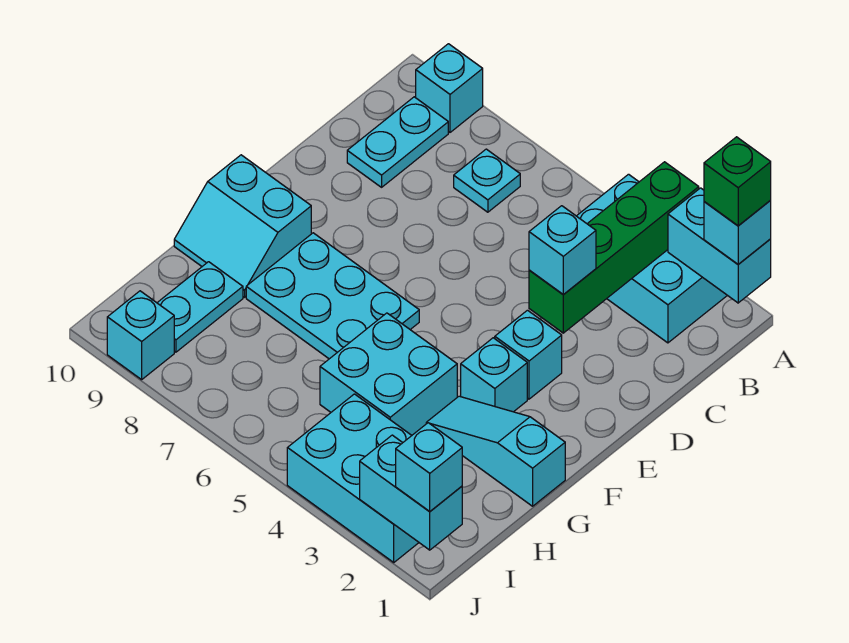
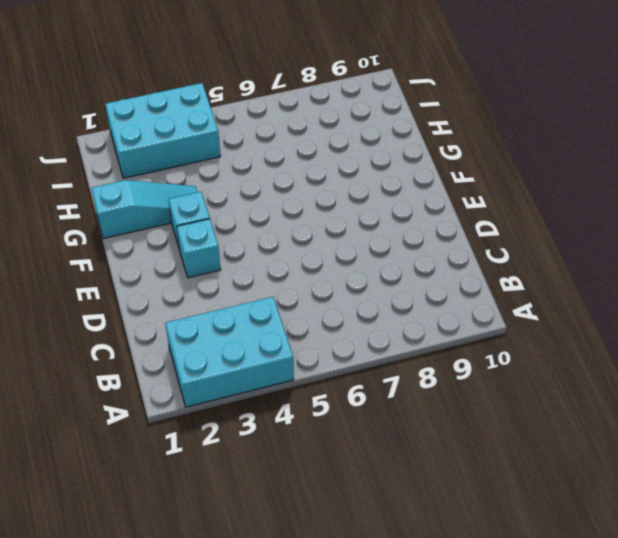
none -> cyan brick A9 level 1
none -> cyan plate B7 level 1
none -> cyan plate B9:C9 level 1

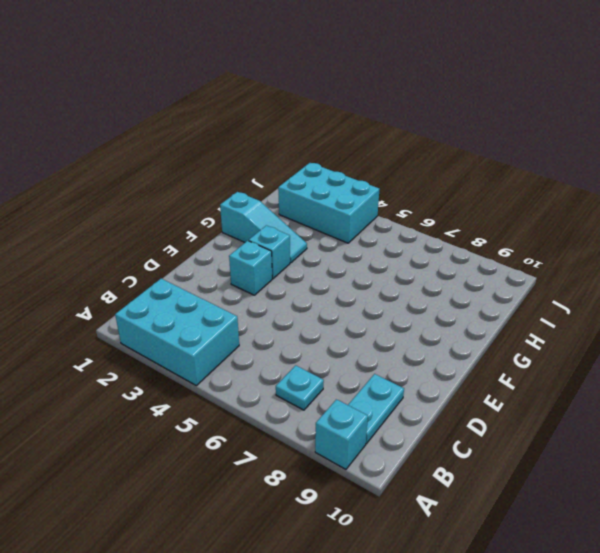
none -> cyan plate F6:G8 level 1
none -> cyan slope F9:G10 level 1 top F
none -> cyan brick G4:H5 level 1

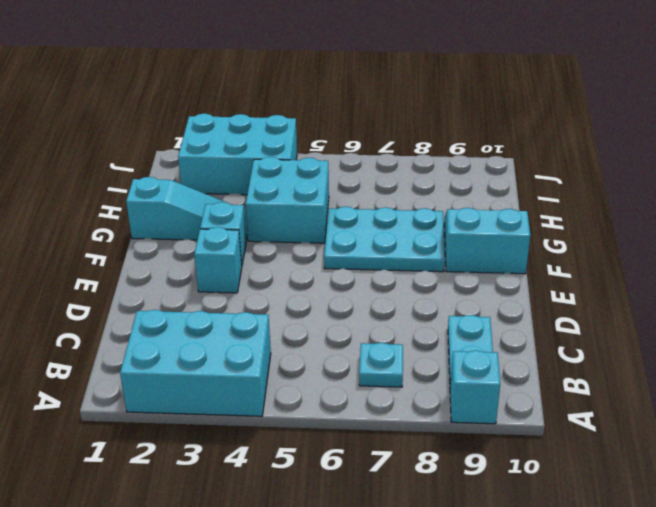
none -> cyan plate H9:I9 level 1
none -> cyan brick J9 level 1
none -> cyan brick A1:A2 level 2

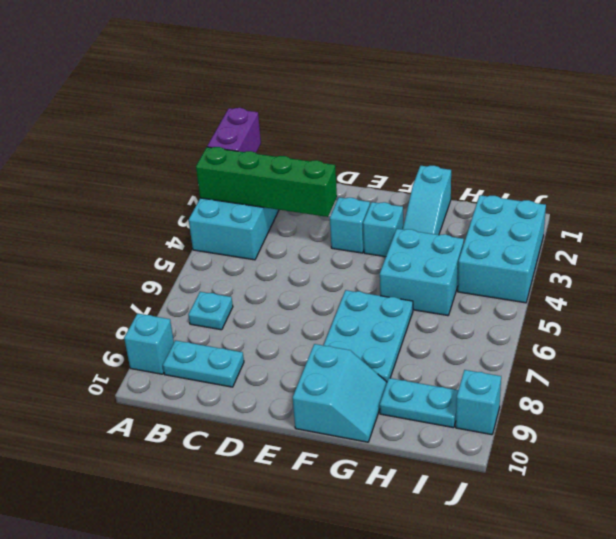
purple brick A1:A2 level 2 -> cyan brick A1:A2 level 2
none -> cyan brick J1:J2 level 2
none -> cyan brick A1 level 3
none -> cyan brick D3 level 3

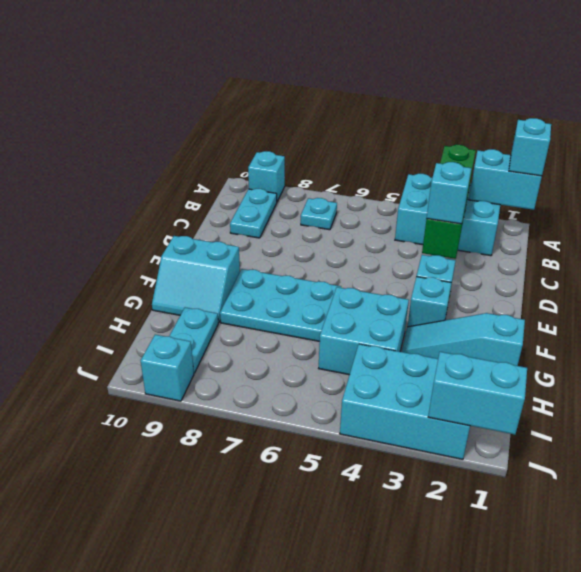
none -> cyan brick J1 level 3
none -> green brick A1 level 4

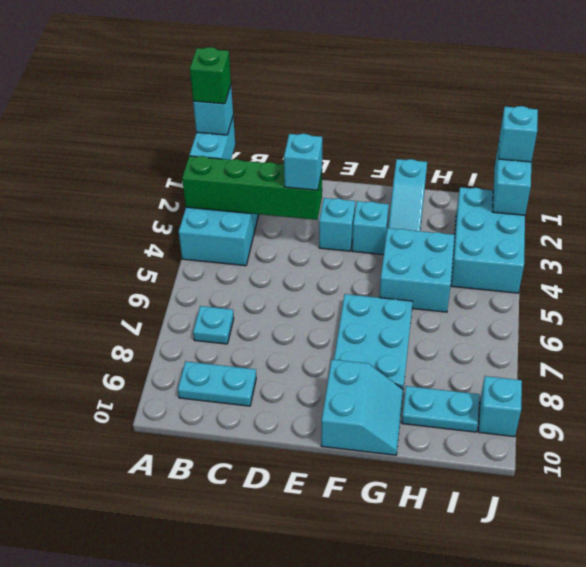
none -> cyan brick A9 level 1

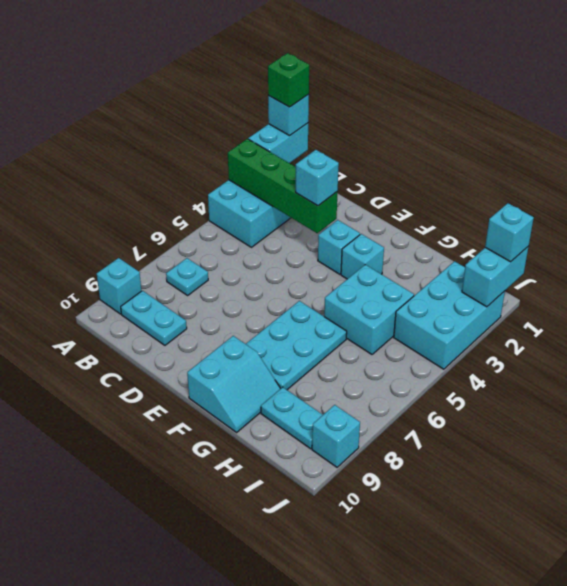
none -> cyan slope G1:G3 level 1 top 1

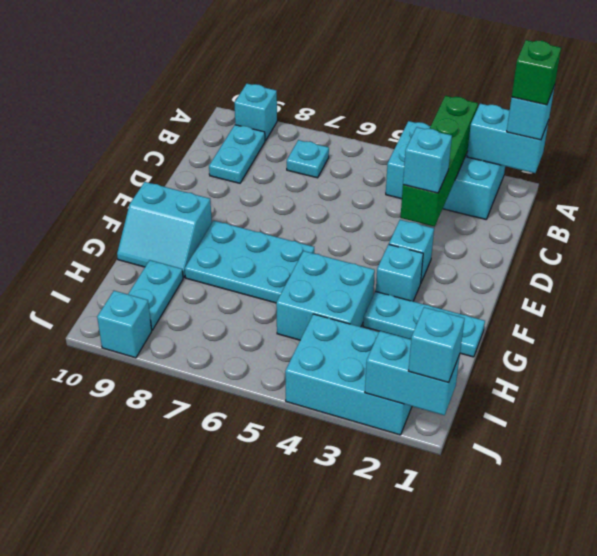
cyan plate G1:G3 level 1 -> cyan slope G1:G3 level 1 top 1

